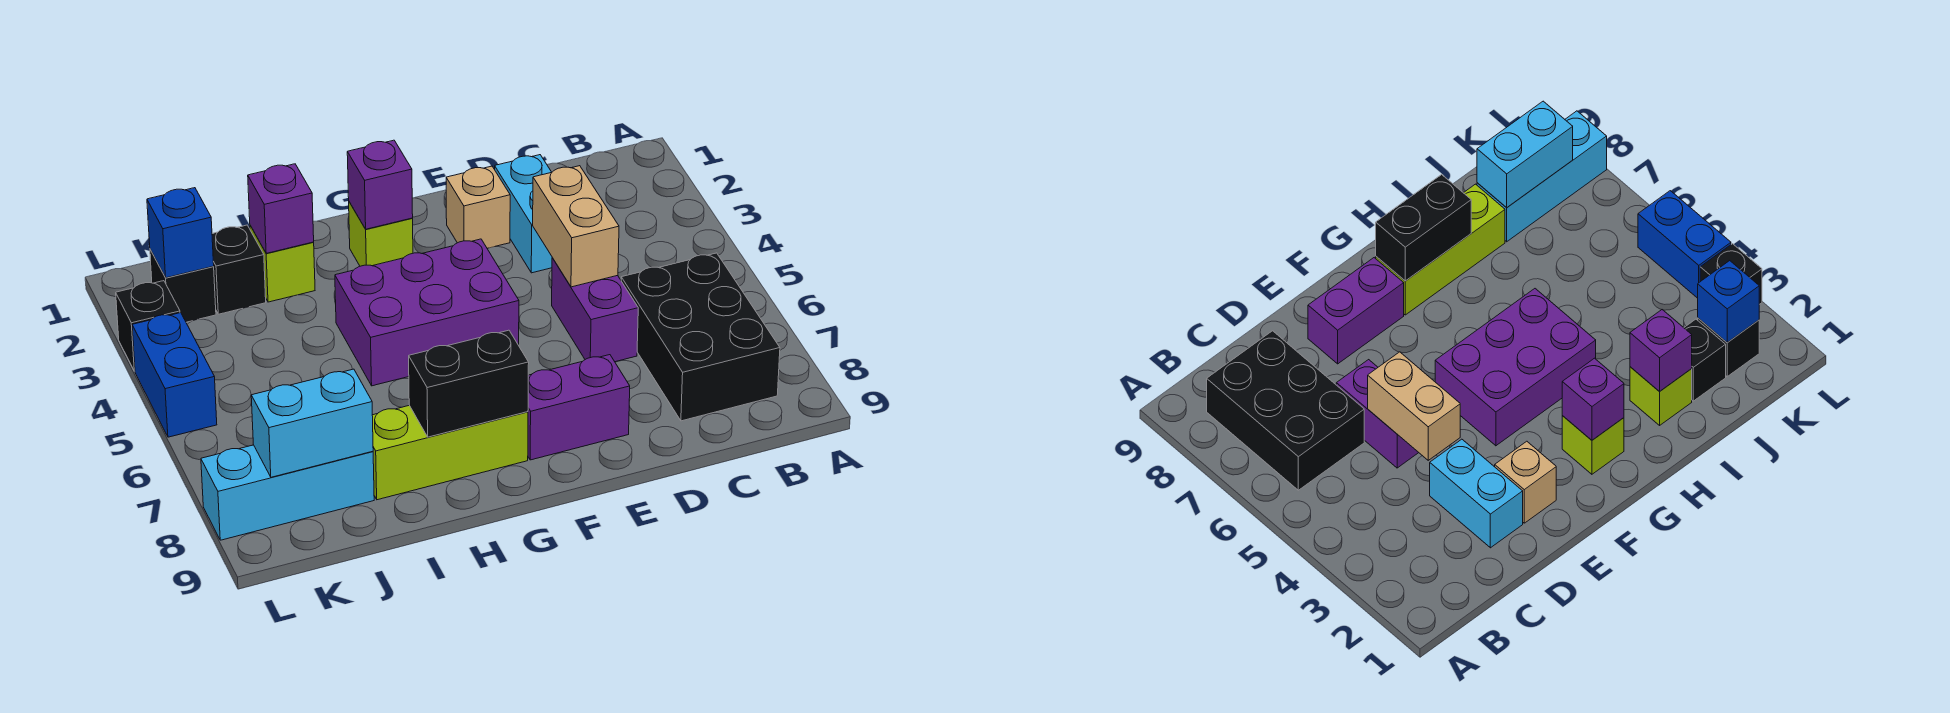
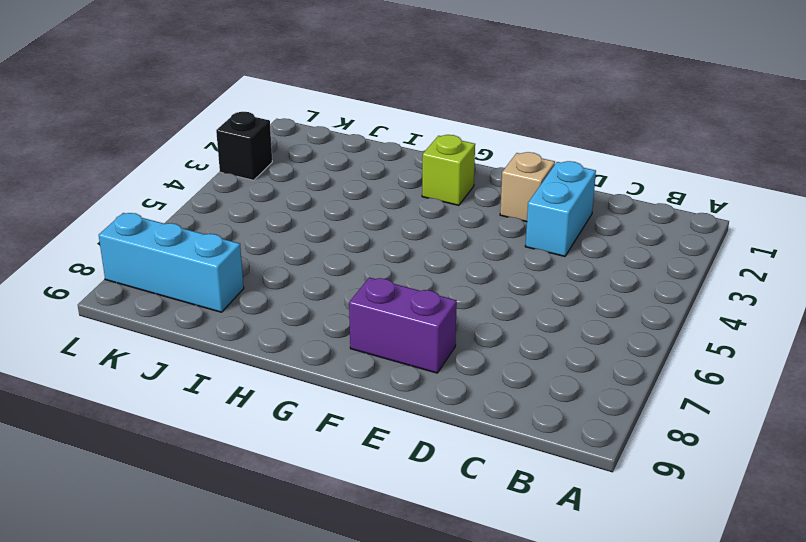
none -> black brick B6:C8 level 1
none -> purple brick D5:D6 level 1
none -> purple brick F4:H5 level 1

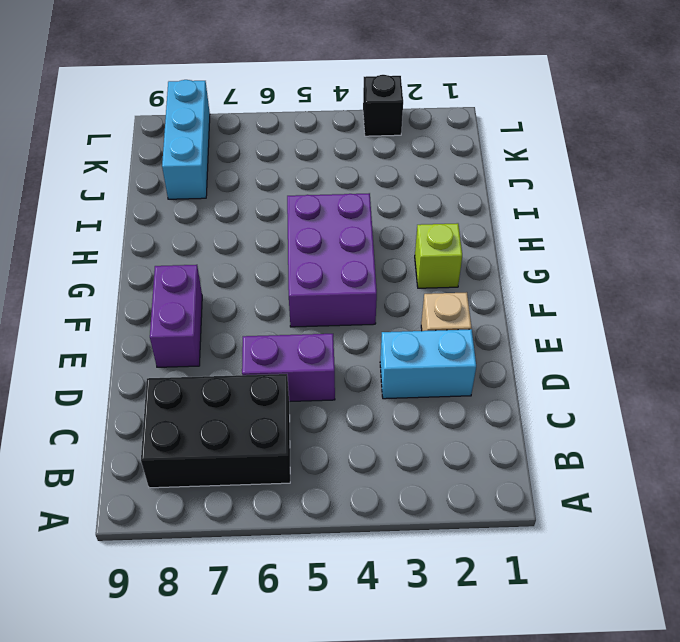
none -> lime brick G8:I8 level 1
none -> lime brick I2 level 1
none -> black brick J2 level 1

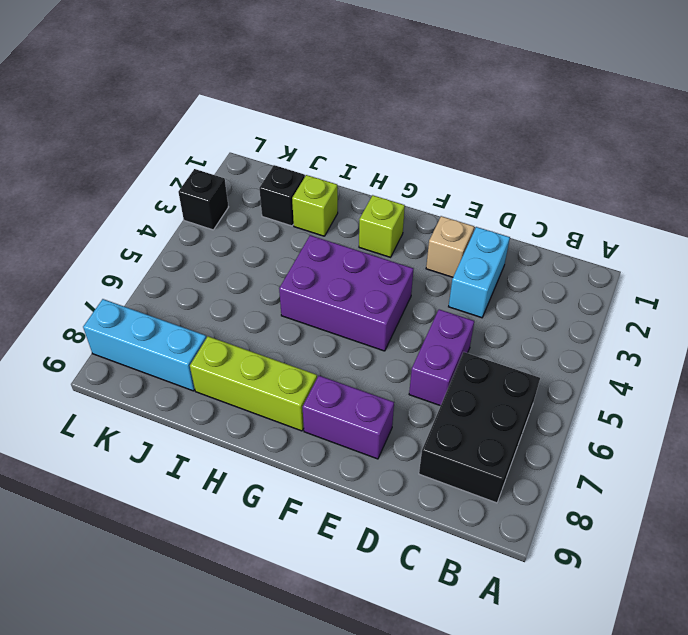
none -> black brick K2 level 1
none -> blue brick L4:L5 level 1
none -> tan brick D4:D5 level 2

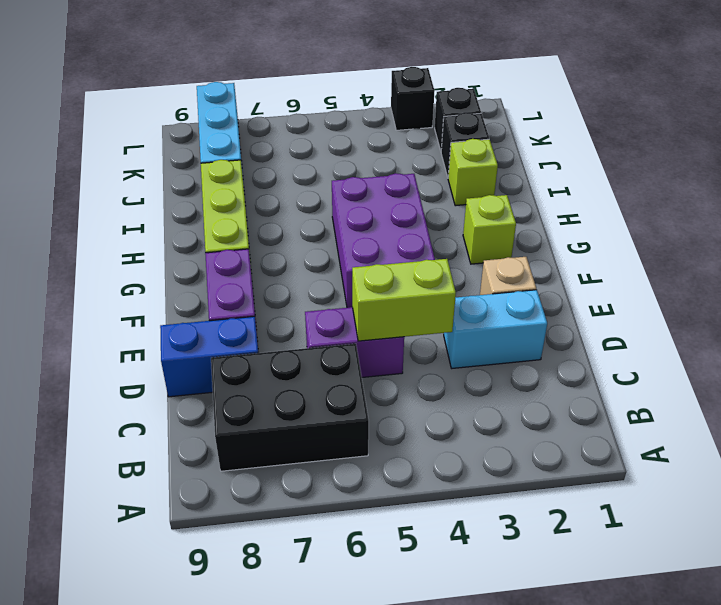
lime brick D4:D5 level 2 -> tan brick D4:D5 level 2
blue brick D8:D9 level 1 -> blue brick L4:L5 level 1
none -> purple brick G2 level 2
none -> black brick G8:H8 level 2
none -> purple brick I2 level 2

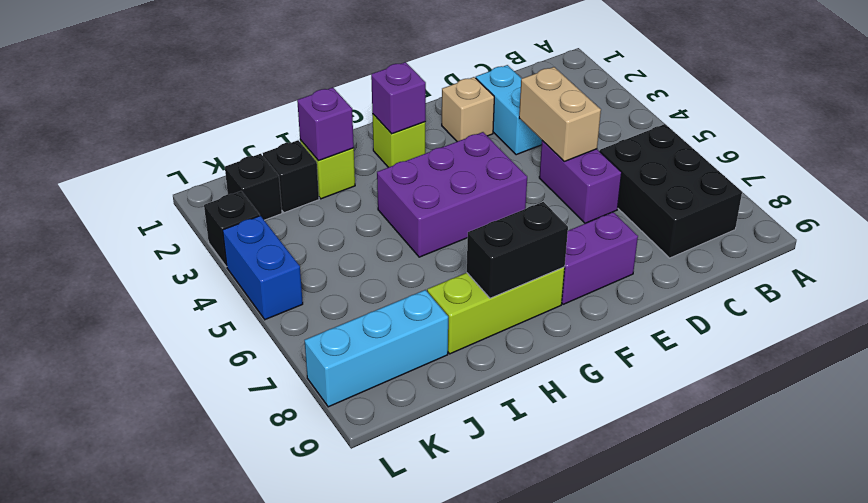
none -> cyan brick J8:K8 level 2
none -> blue brick K2 level 2

